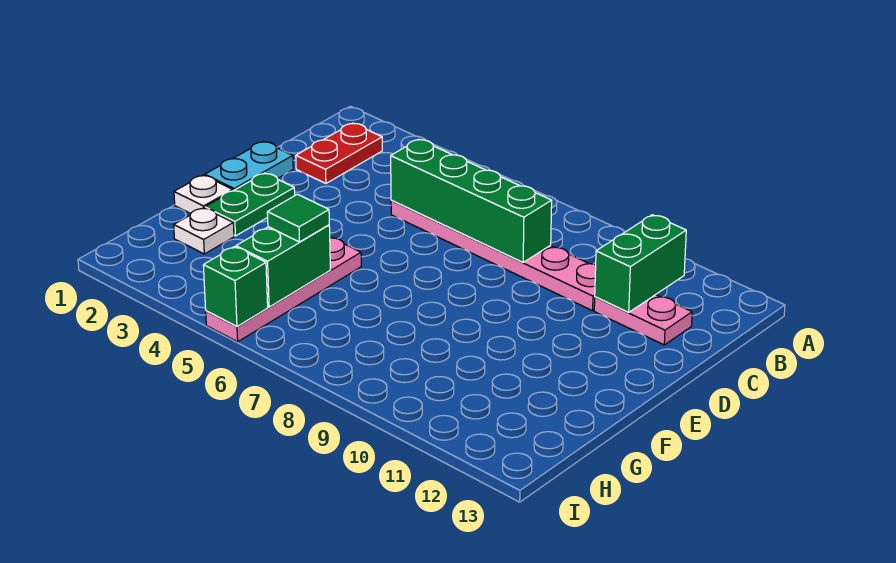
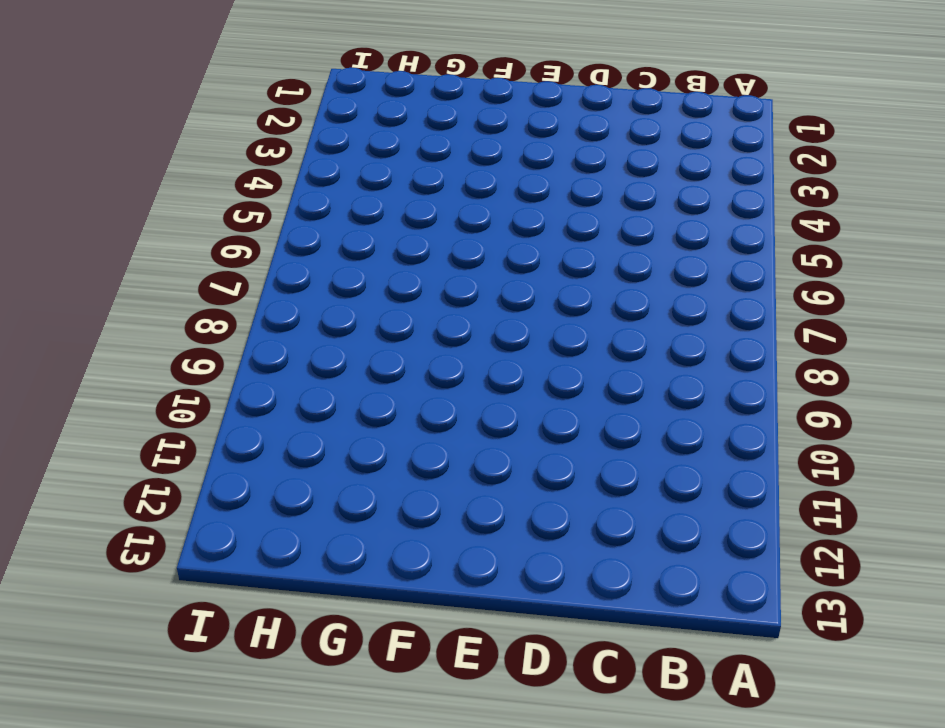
none -> red plate B2:C2 level 1
none -> pink plate C5:C10 level 1
none -> pink plate C11:C12 level 1

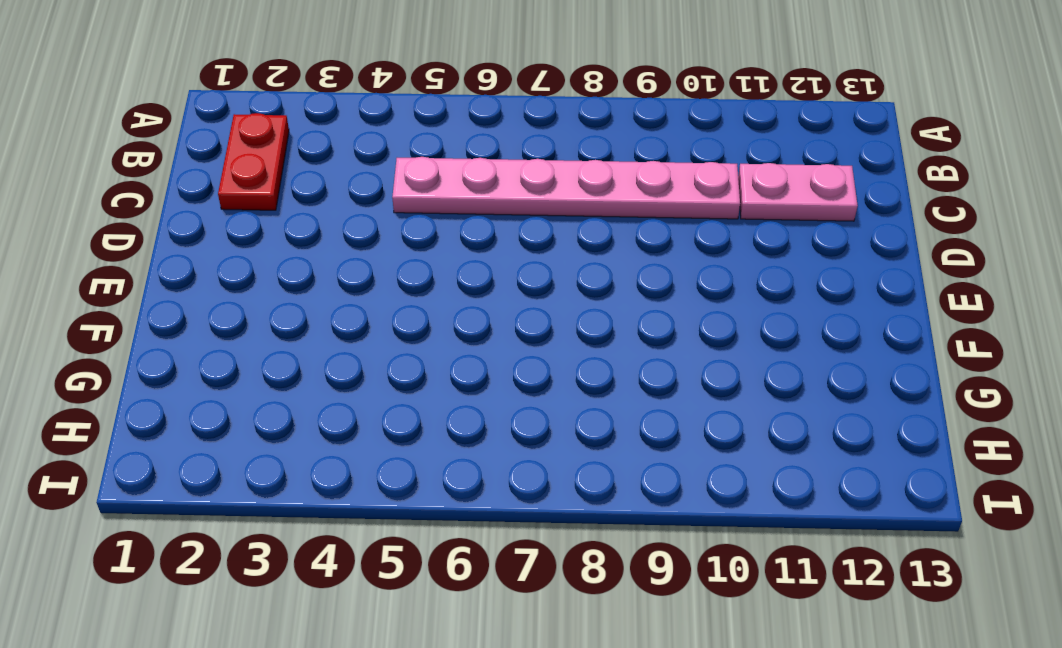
none -> cyan plate D1:E1 level 1
none -> green plate E2:F2 level 1
none -> white plate F1 level 1

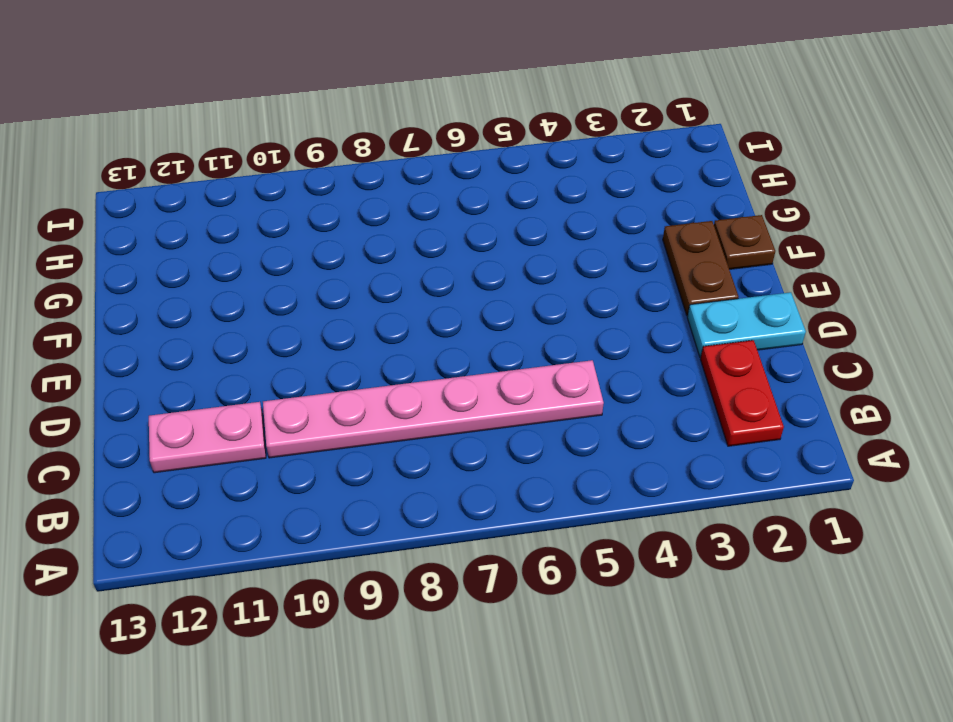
cyan plate D1:D2 level 1 -> cyan plate D1:E1 level 1
brown plate E2:F2 level 1 -> green plate E2:F2 level 1
brown plate F1 level 1 -> white plate F1 level 1
none -> pink plate F5:I5 level 1
none -> white plate G2 level 1
none -> green brick B11:C11 level 2

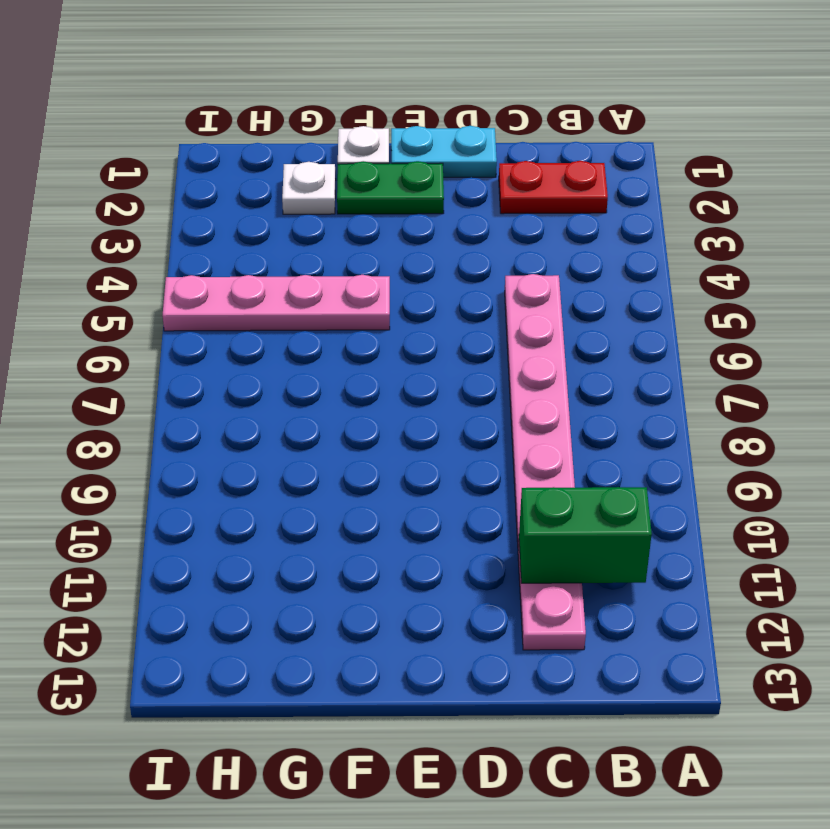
none -> green brick C5:C8 level 2
none -> green brick G5:H5 level 2
none -> green brick I5 level 2

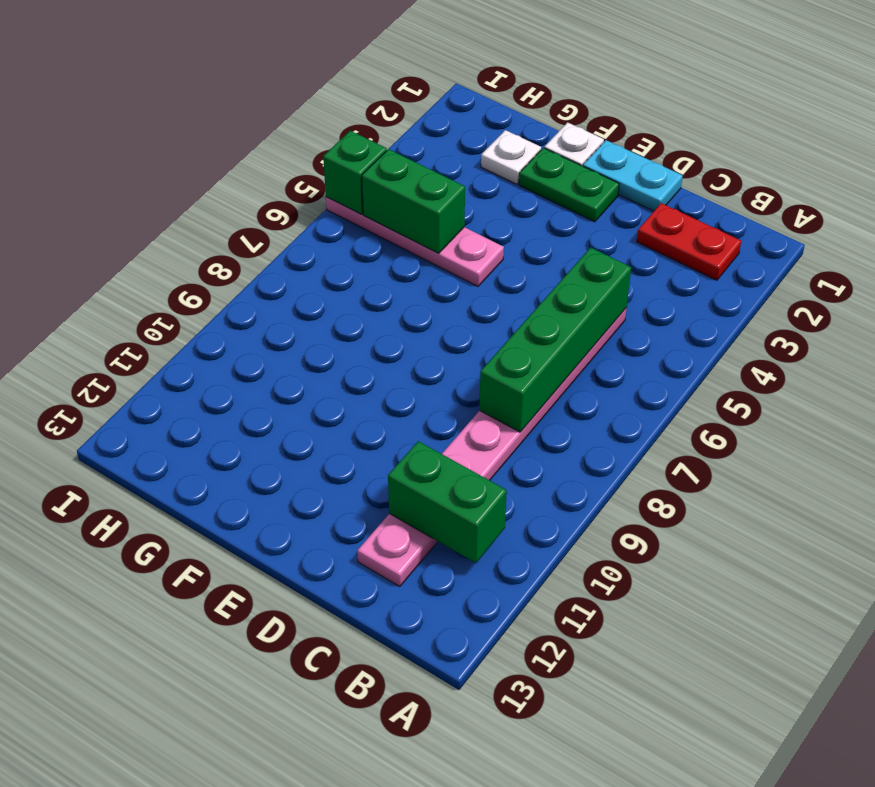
none -> green tile G5 level 3

